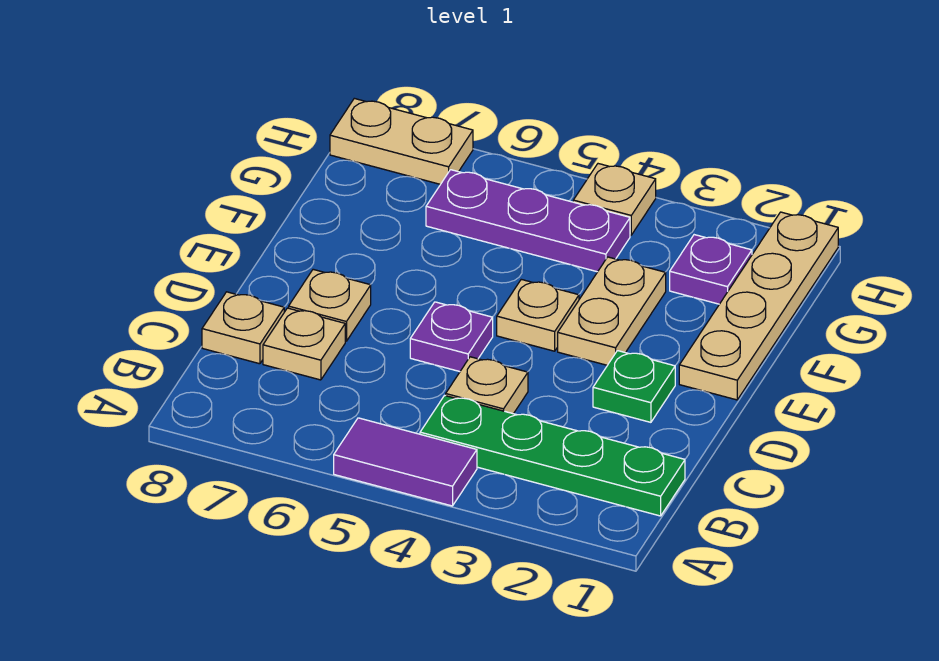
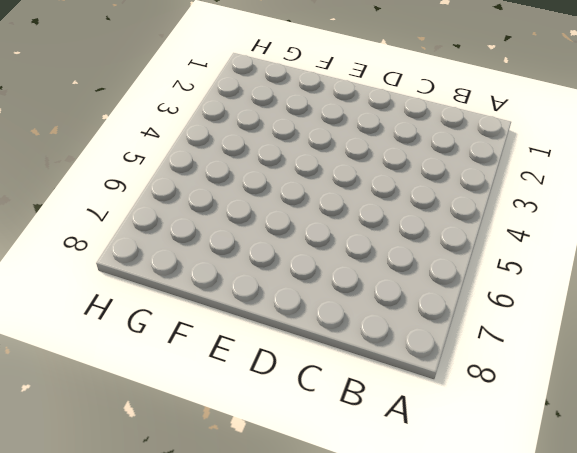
none -> purple tile A4:A5 level 1
none -> green plate B1:B4 level 1
none -> tan plate C4 level 1

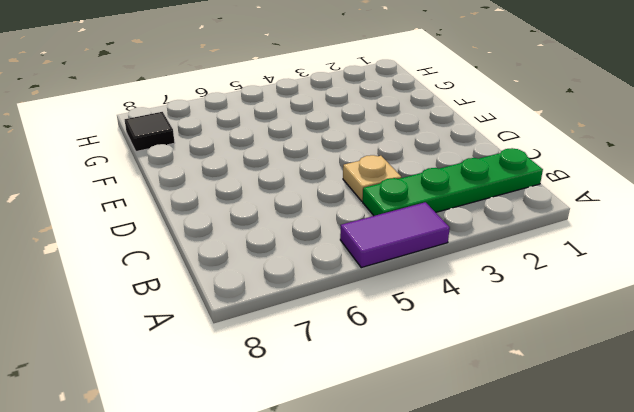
black tile G8 level 1 -> none
none -> tan plate C7 level 1
none -> tan plate C8 level 1
none -> green plate D2 level 1

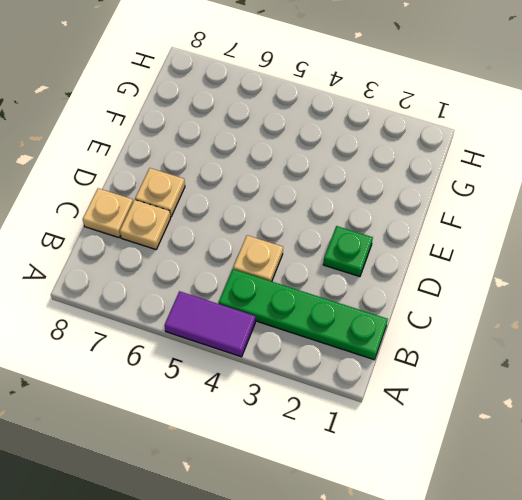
none -> purple plate D5 level 1
none -> tan plate E1:H1 level 1
none -> tan plate E3:F3 level 1

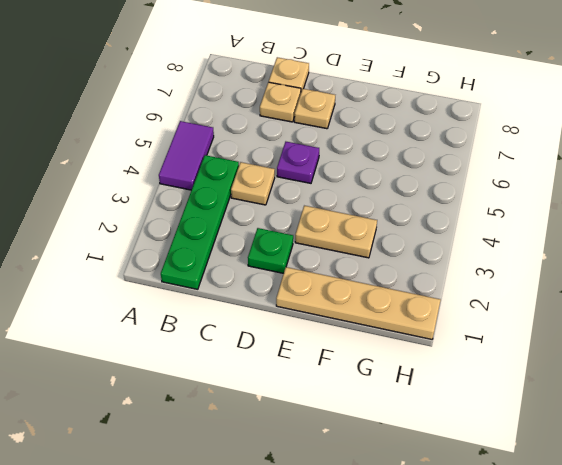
none -> tan plate E4 level 1
none -> purple plate G2 level 1
none -> purple plate G4:G6 level 1

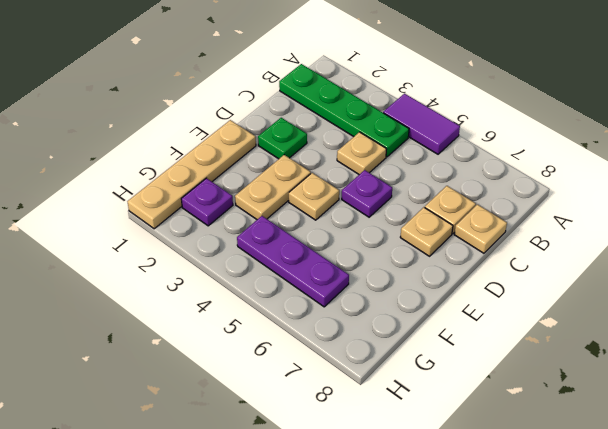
none -> tan plate H4 level 1
none -> tan plate H7:H8 level 1

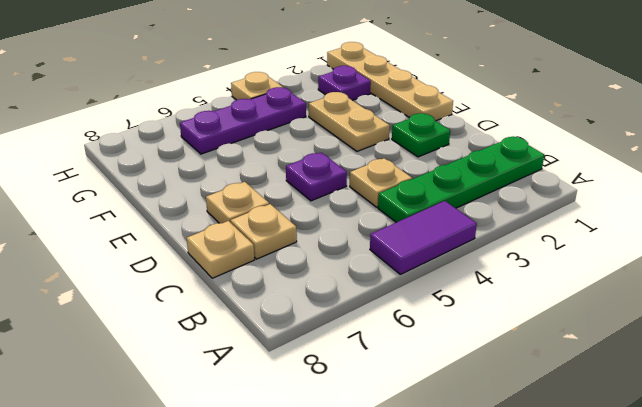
none -> tan plate E4 level 1
none -> tan plate H7:H8 level 1

